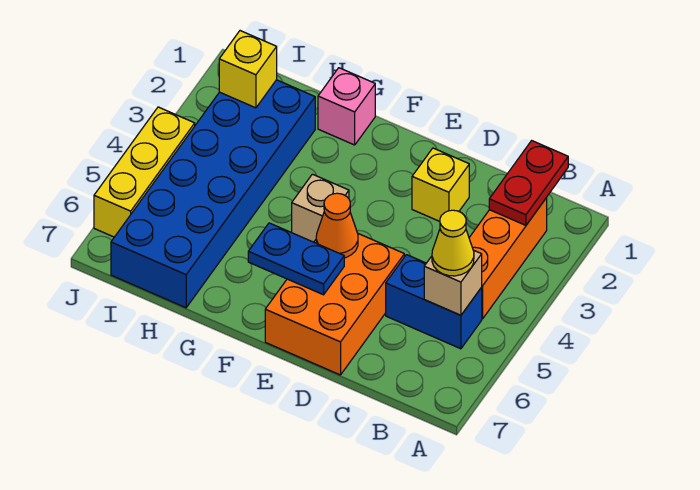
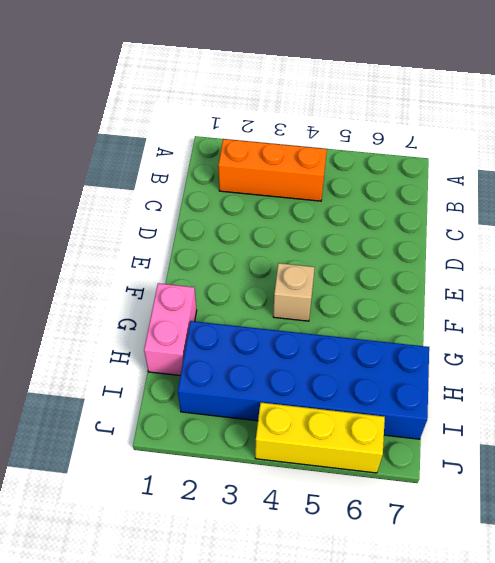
pink brick G1:H1 level 1 -> pink brick G1 level 1
none -> blue brick B5:C5 level 1
none -> yellow brick D2 level 1
none -> orange brick D5:E7 level 1

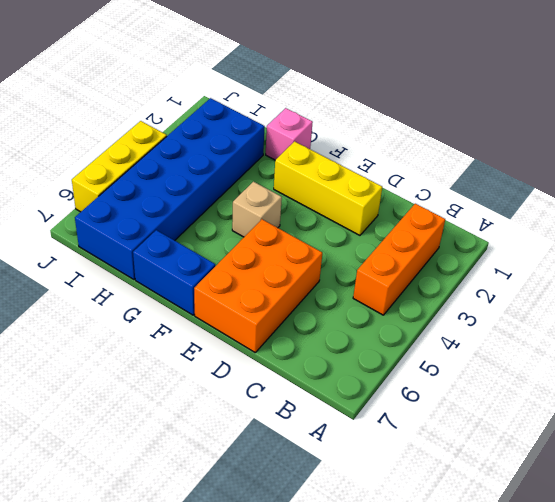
yellow brick D2:F2 level 1 -> yellow brick D2 level 1
blue brick F7:G7 level 1 -> blue brick B5:C5 level 1
none -> red plate B1:B2 level 2
none -> tan brick B5 level 2
none -> orange cone E5 level 2

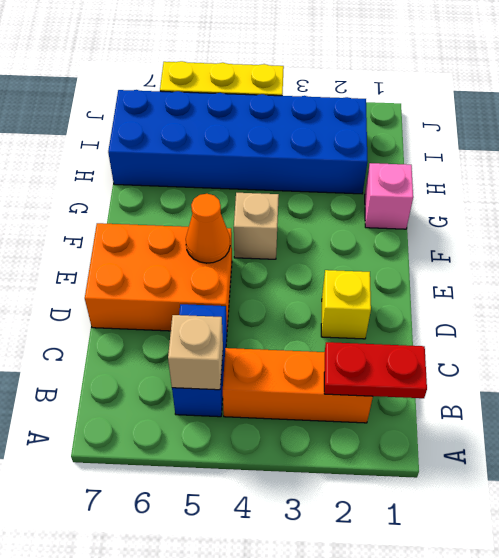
none -> blue plate E6:F6 level 2
none -> yellow brick I2 level 2
none -> yellow cone B5 level 3

